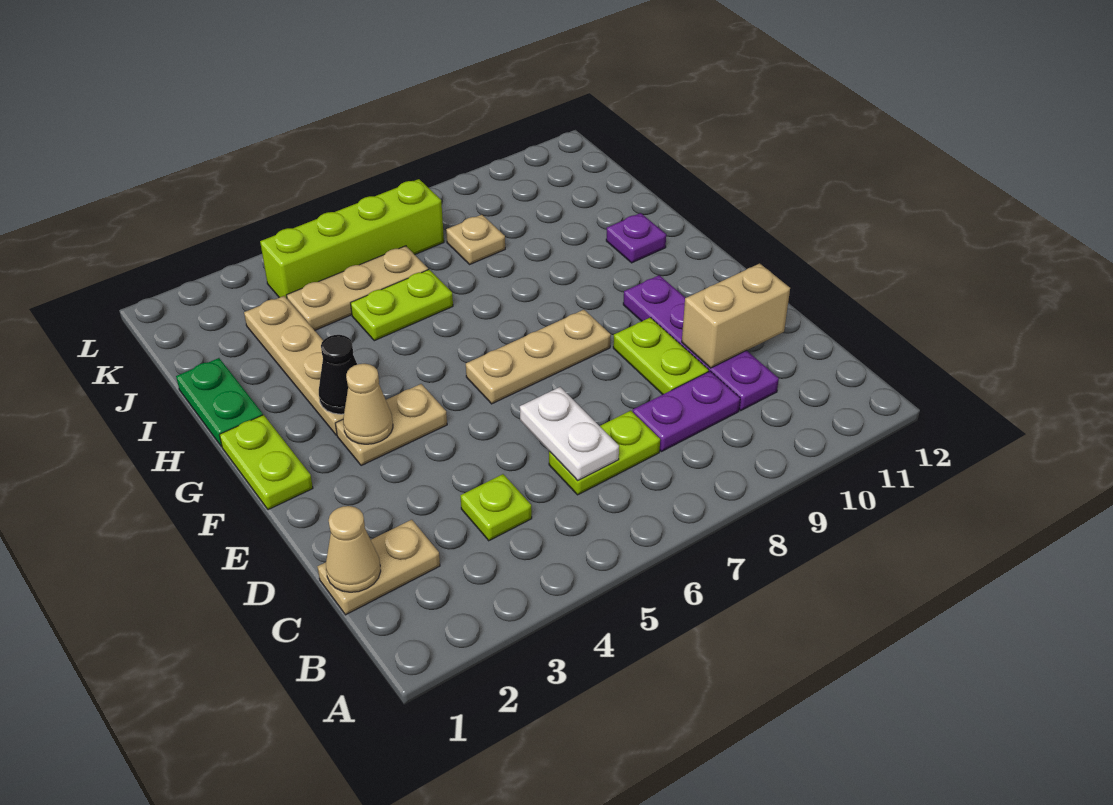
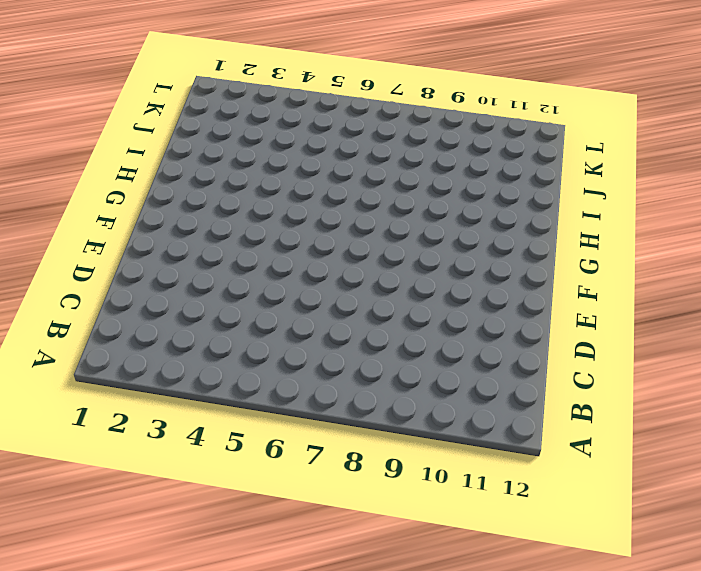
none -> tan plate C1:C2 level 1
none -> lime plate C4 level 1
none -> lime plate C6:C7 level 1

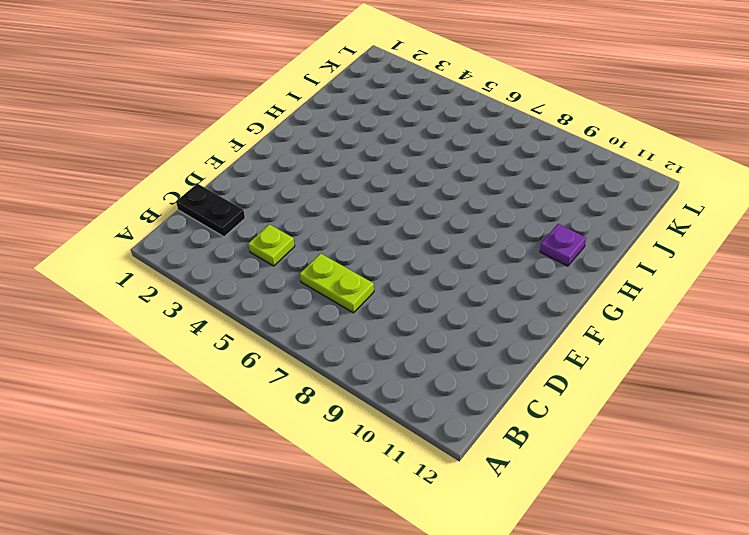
black plate C1:C2 level 1 -> tan plate C1:C2 level 1
none -> purple plate C8:C9 level 1
none -> purple plate C10:F10 level 1
none -> lime plate D9:E9 level 1

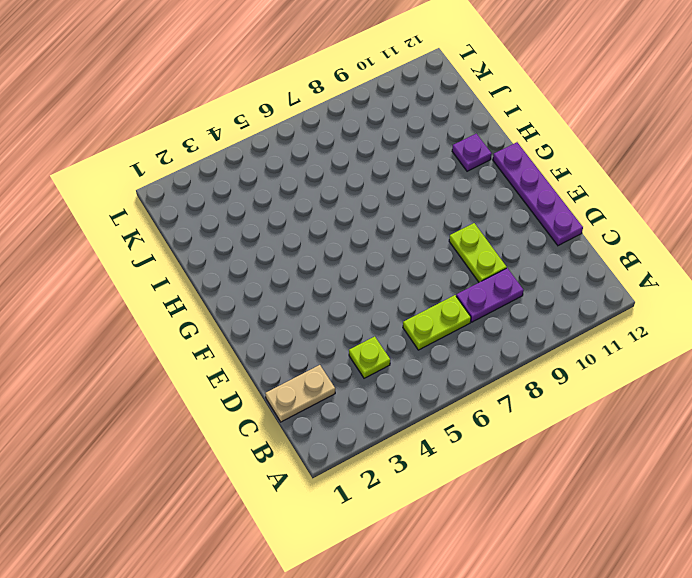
purple plate D12:G12 level 1 -> purple plate C10:F10 level 1
none -> lime plate F1:G1 level 1
none -> tan plate F3:F4 level 1
none -> tan plate F6:F8 level 1

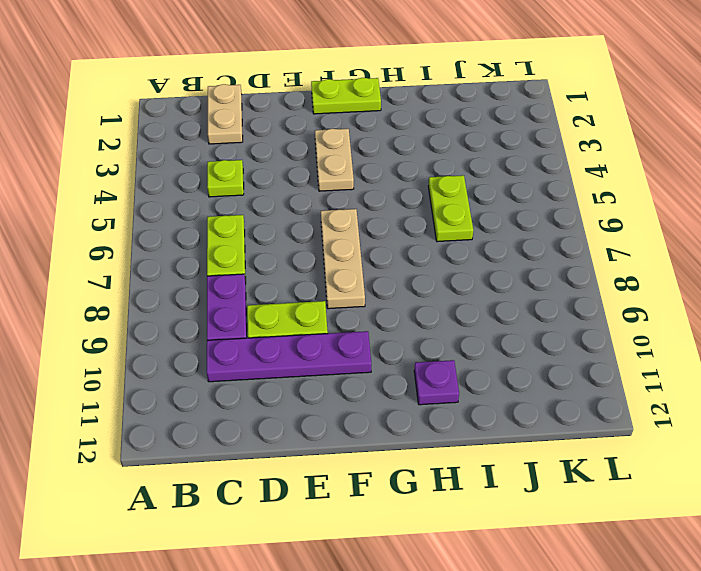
none -> tan plate G3:J3 level 1
none -> green plate H1:I1 level 1
none -> tan plate J4:J6 level 1

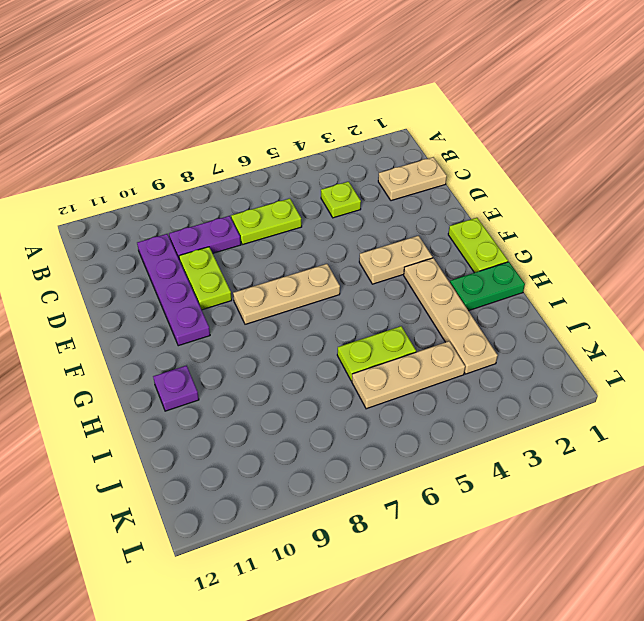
green plate H1:H2 level 1 -> green plate H1:I1 level 1
none -> tan plate J8 level 1
none -> lime brick K4:K7 level 1
none -> tan cone C1 level 2

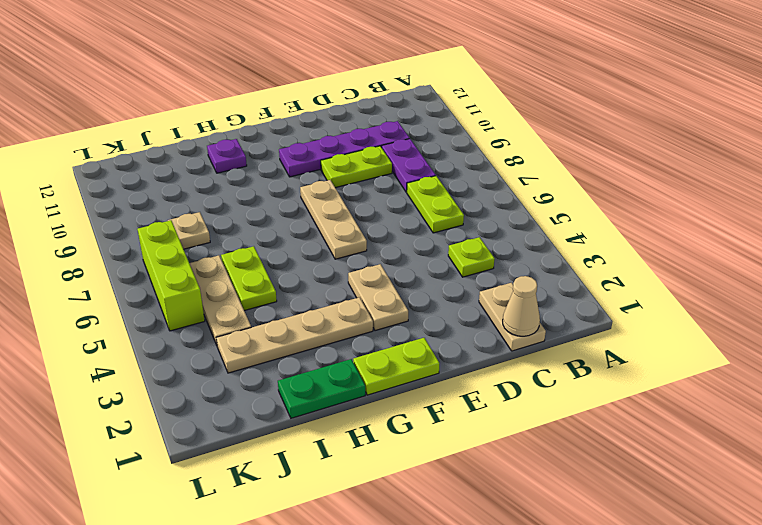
lime brick K5:K7 level 1 -> lime brick K4:K7 level 1
none -> white plate C6:D6 level 2
none -> tan brick D10:D11 level 2
none -> tan cone F3 level 2

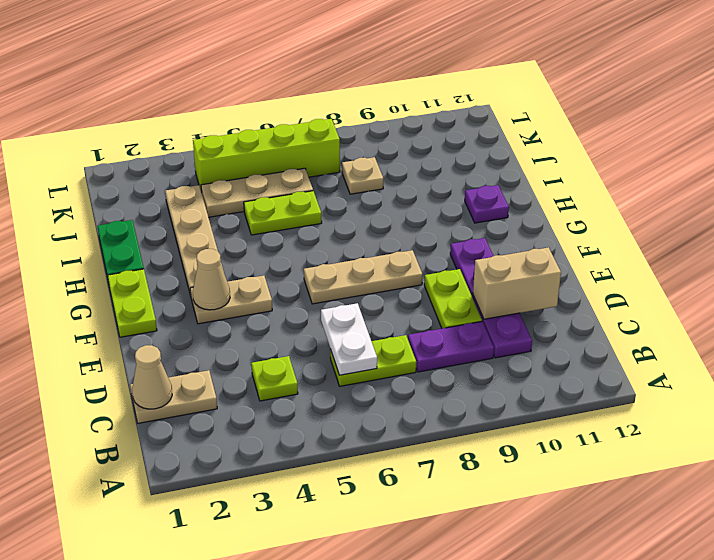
none -> black cone G3 level 2

